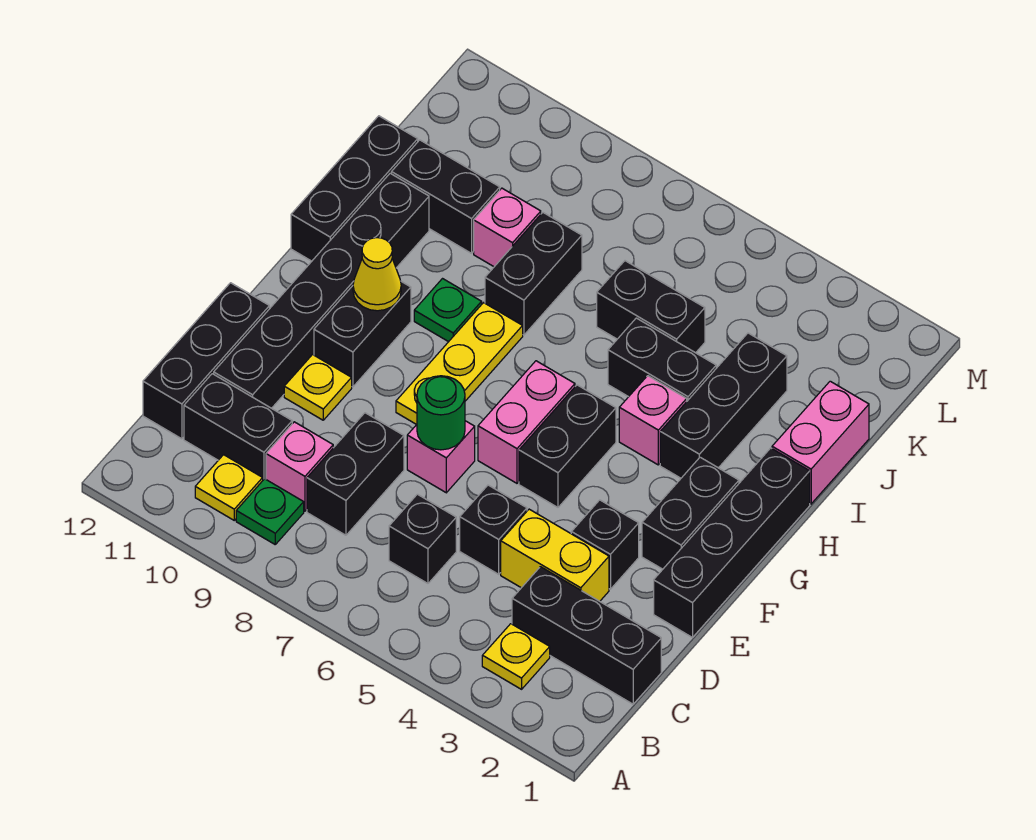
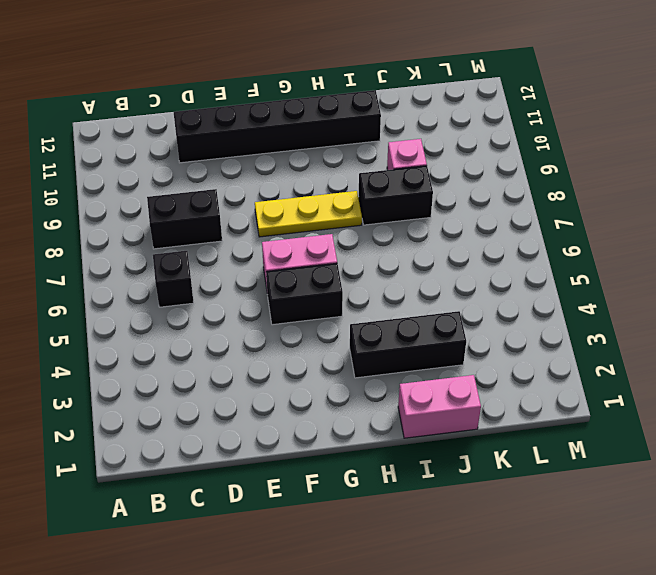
none -> yellow plate B3 level 1
none -> green plate B9 level 1
none -> yellow plate B10 level 1
none -> black brick C1:C3 level 1

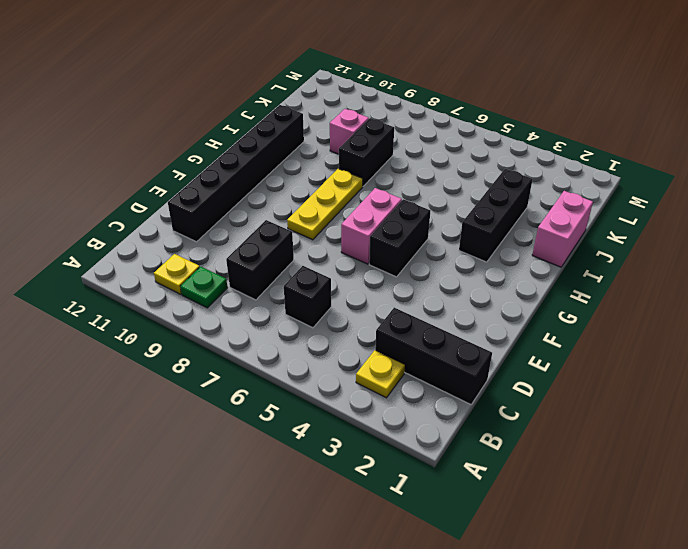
none -> pink brick C9 level 1
none -> black brick C10:C11 level 1
none -> black brick C12:E12 level 1
none -> yellow brick D3:D4 level 1

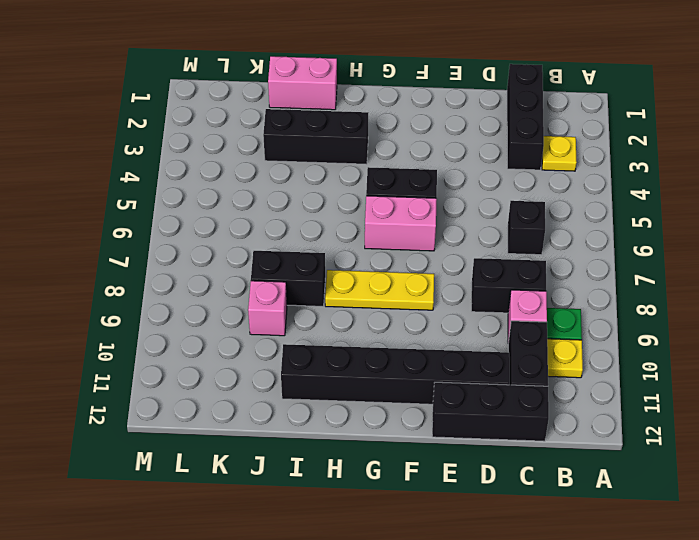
none -> yellow brick D3:D4 level 1
none -> black brick D5 level 1
none -> black brick E1:H1 level 1
none -> black brick E3 level 1

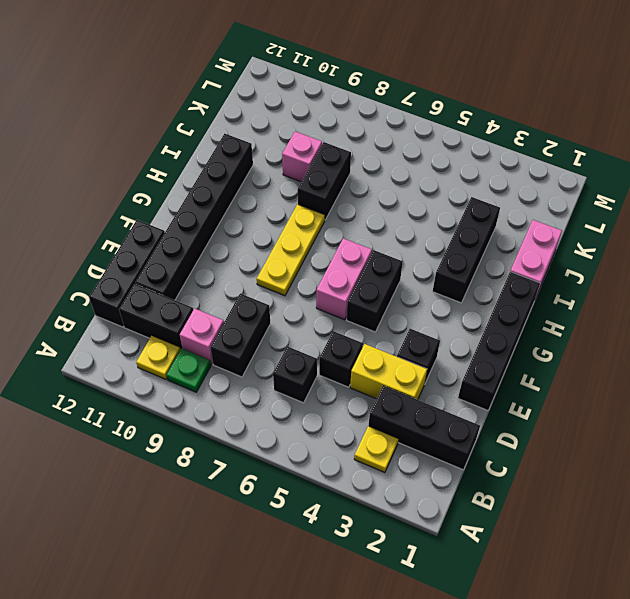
none -> pink brick E7 level 1
none -> yellow plate E10 level 1
none -> black brick F2:G2 level 1
none -> black brick F10:G10 level 1

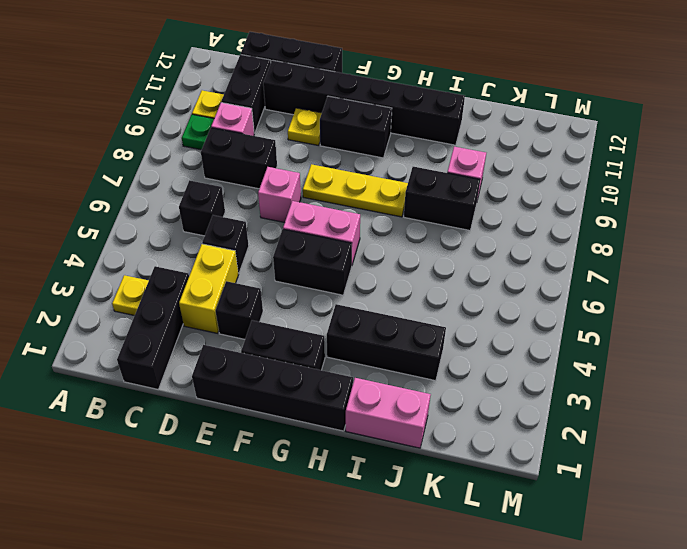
none -> pink brick H4 level 1
none -> green plate H9 level 1
none -> black brick H12:J12 level 1
none -> black brick I4:I5 level 1

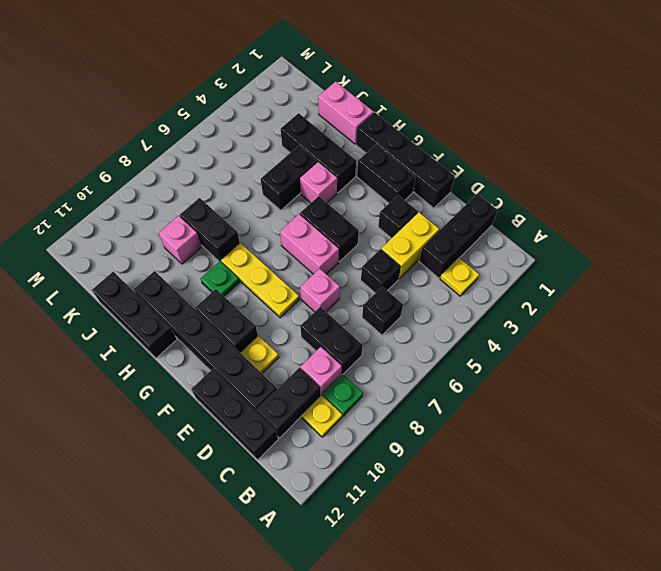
none -> black brick J5:J6 level 1
none -> black brick J10:J11 level 1
none -> green round brick E7 level 2
none -> yellow cone G10 level 2

